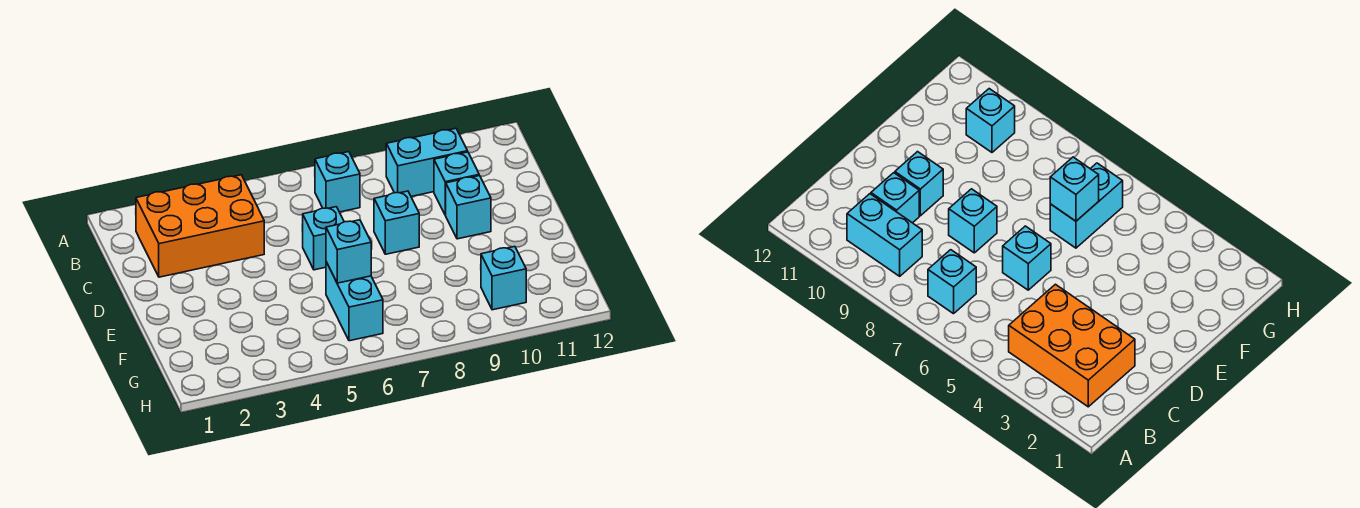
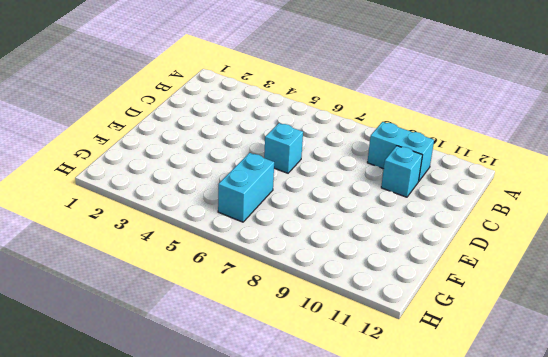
none -> orange brick B2:C4 level 1
none -> cyan brick B7 level 1

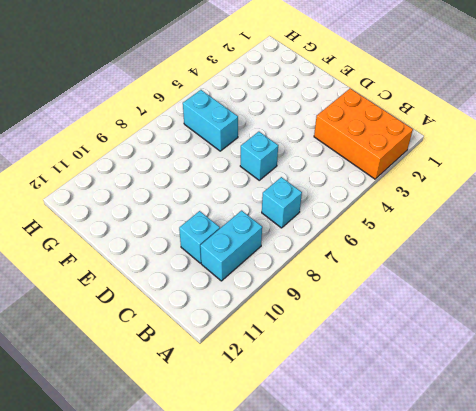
orange brick A2:C3 level 1 -> orange brick B2:C4 level 1
none -> cyan brick D8 level 1
none -> cyan brick D10 level 1

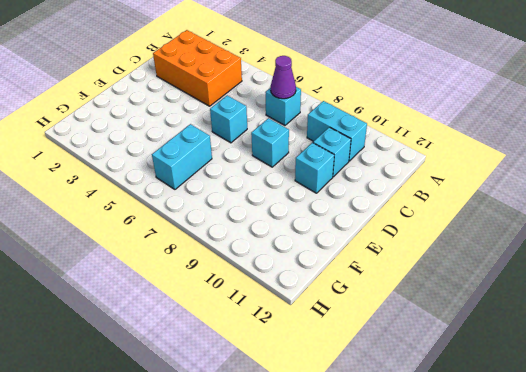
purple cone B7 level 2 -> none
none -> cyan brick G10 level 1
none -> cyan brick F6 level 2

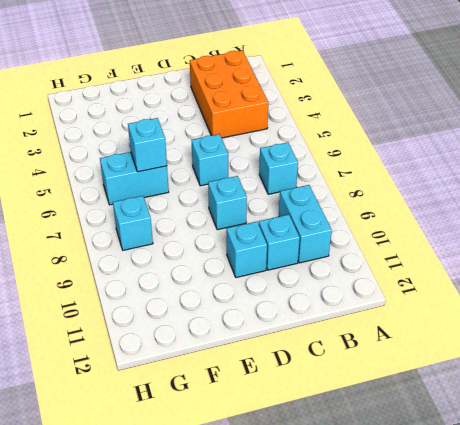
cyan brick G8 level 1 -> cyan brick G10 level 1

